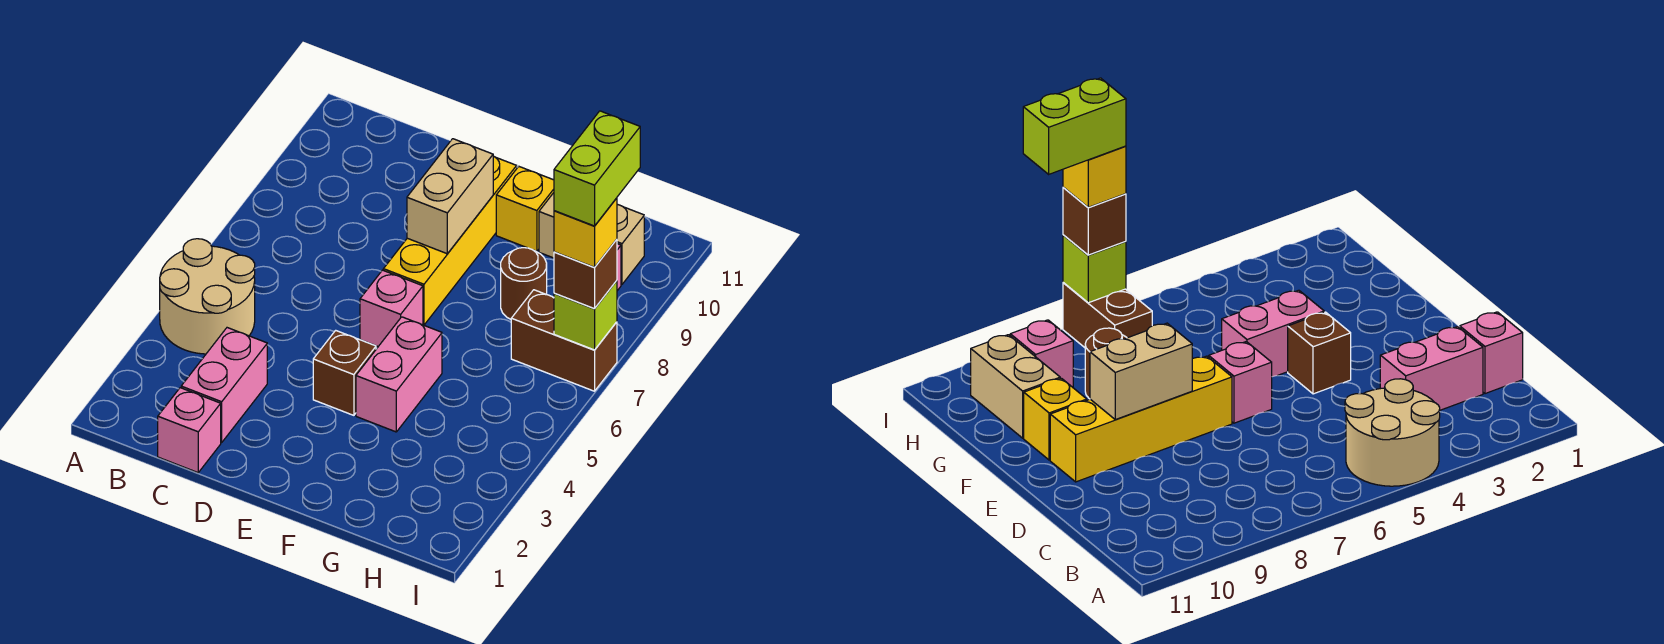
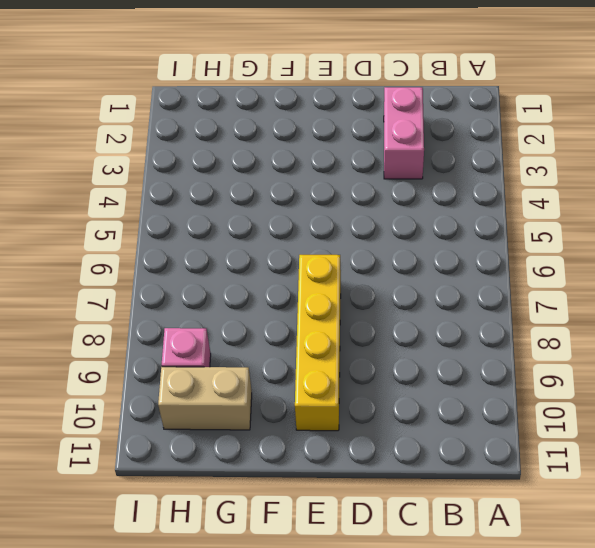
none -> tan round brick A4:B5 level 1
none -> pink brick C1 level 1
none -> brown brick E4 level 1

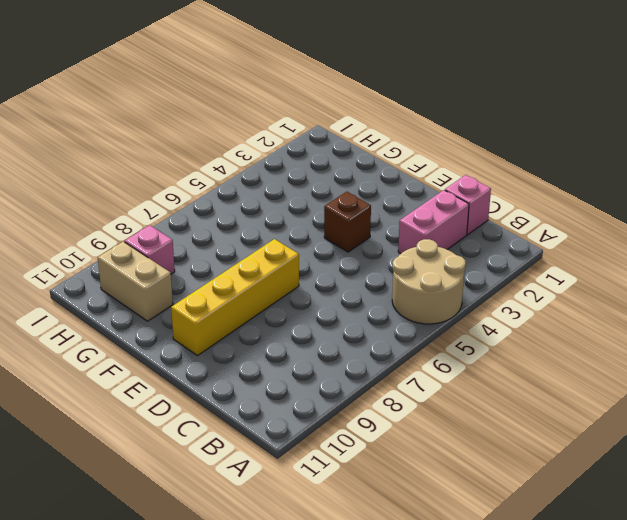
none -> pink brick E6 level 1
none -> pink brick F4:F5 level 1
none -> yellow brick F10 level 1

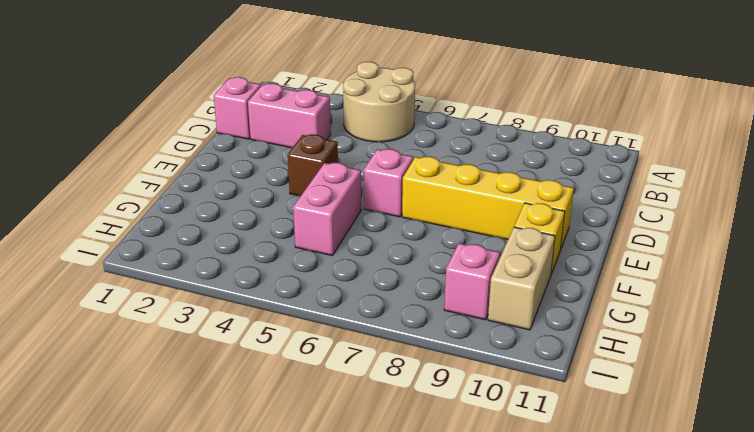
pink brick F5:G5 level 1 -> pink brick F4:F5 level 1
none -> brown round brick G8 level 1
none -> brown brick H7:I7 level 1
none -> tan brick E8:E9 level 2

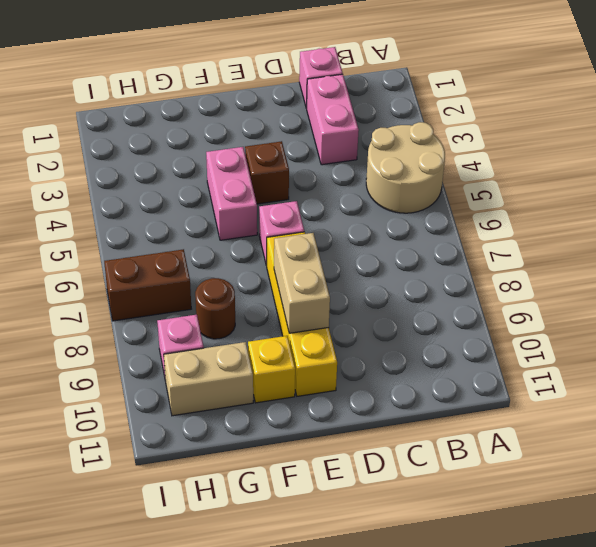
none -> lime brick I7 level 2
none -> brown brick I7 level 3
none -> yellow brick I7 level 4

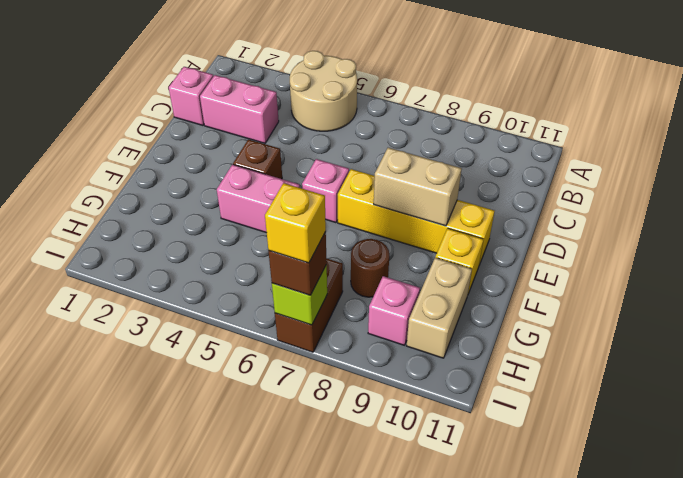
none -> lime brick I7:I8 level 5

